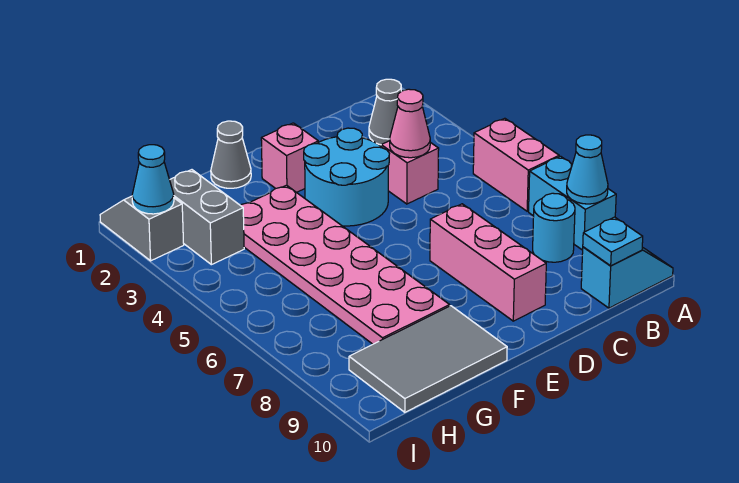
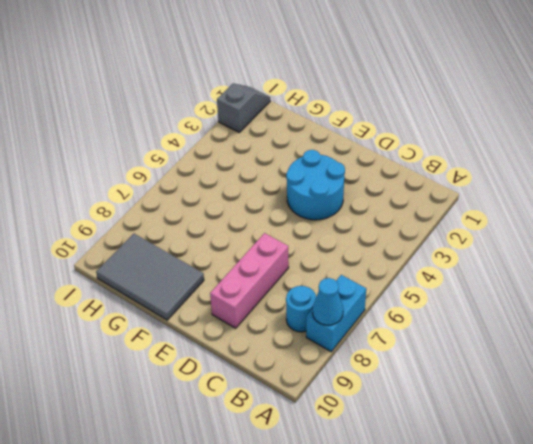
none -> pink brick A5:A6 level 1
none -> cyan slope A10:B10 level 1 top B
none -> grey cone B2 level 1

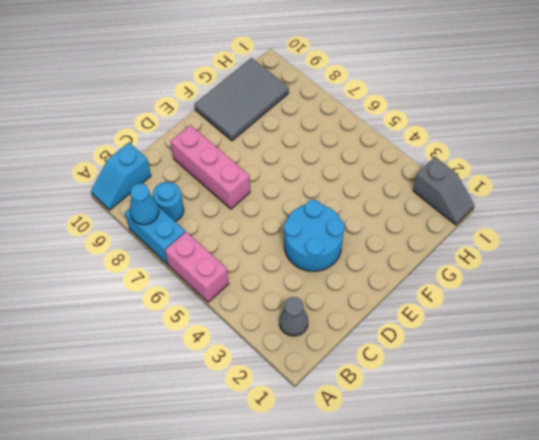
none -> pink brick C4 level 1
none -> pink brick E2 level 1
none -> grey cone F1 level 1

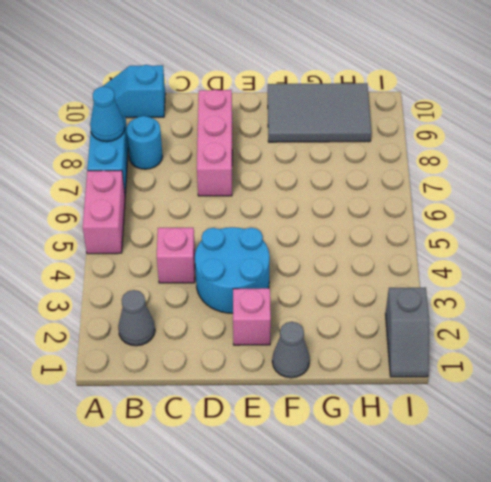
none -> pink plate F3:G8 level 1
none -> grey brick H2:H3 level 1
none -> cyan plate B10 level 2

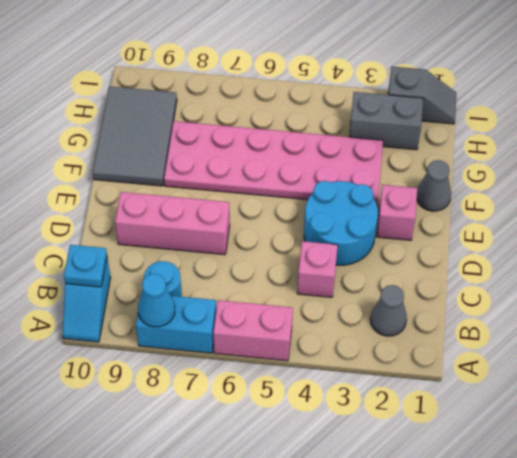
none -> pink cone C4 level 2
none -> cyan cone I2 level 2

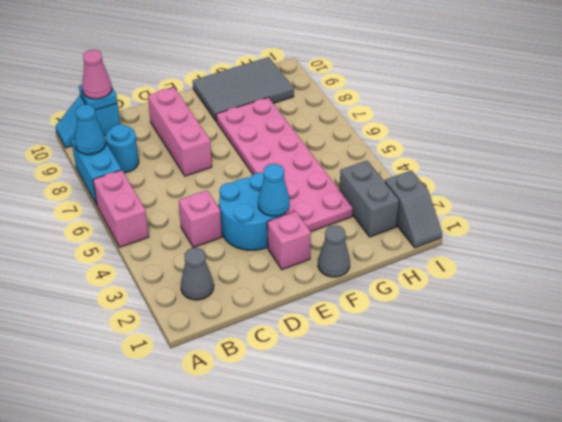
pink cone B10 level 3 -> pink cone C4 level 2
cyan cone E3 level 2 -> cyan cone I2 level 2

